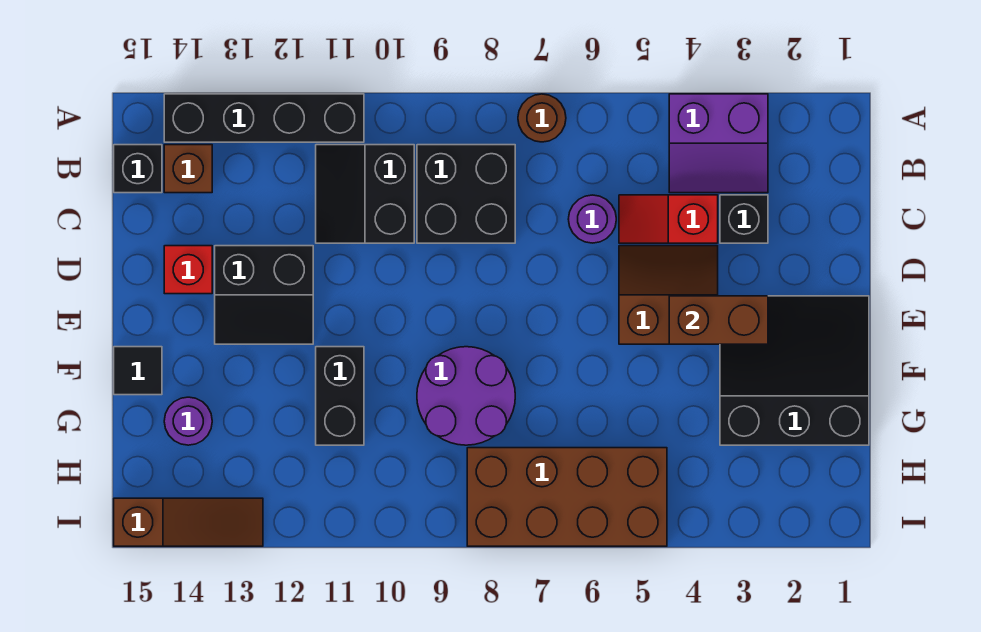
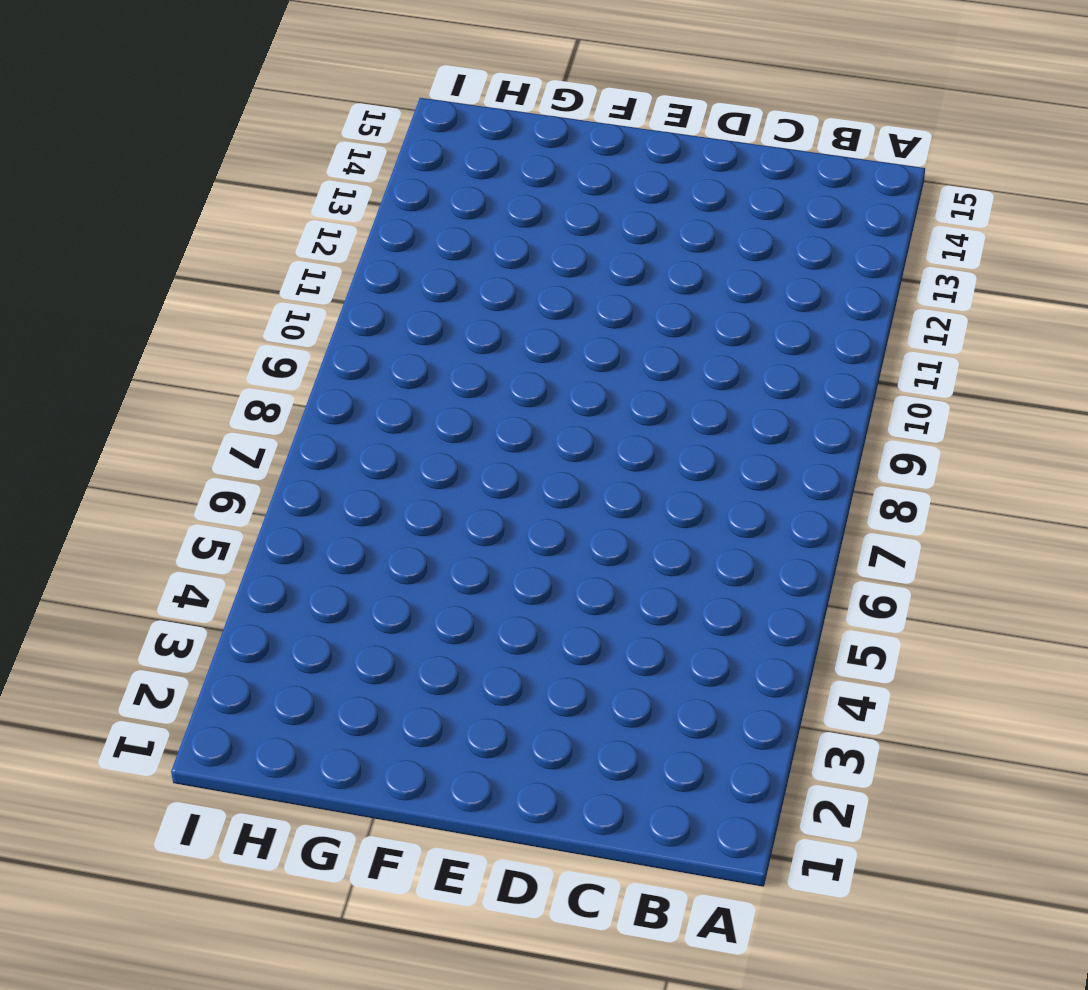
none -> purple slope A3:B4 level 1 top A
none -> brown round brick A7 level 1
none -> black brick A11:A14 level 1

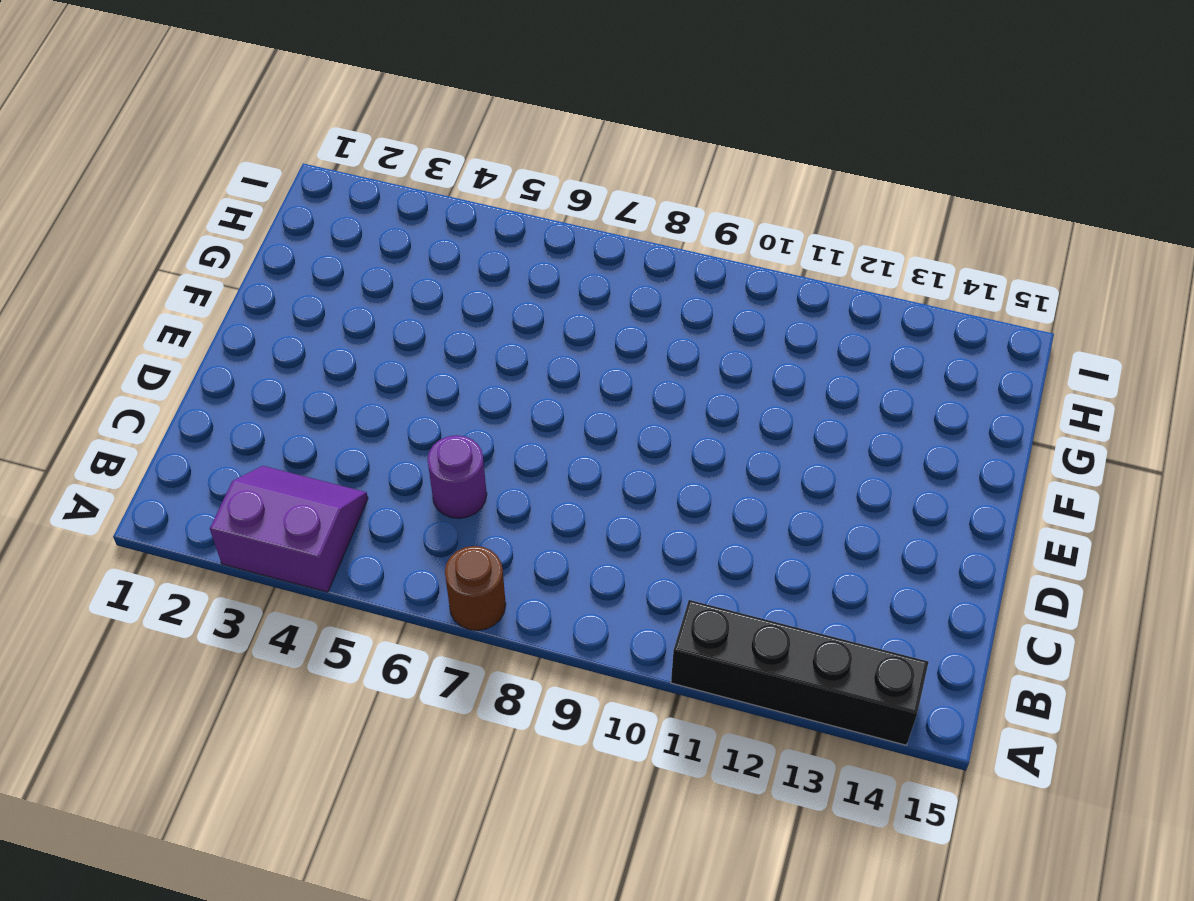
none -> black brick B8:C9 level 1
none -> black slope B10:C11 level 1 top 10
none -> brown brick B14 level 1

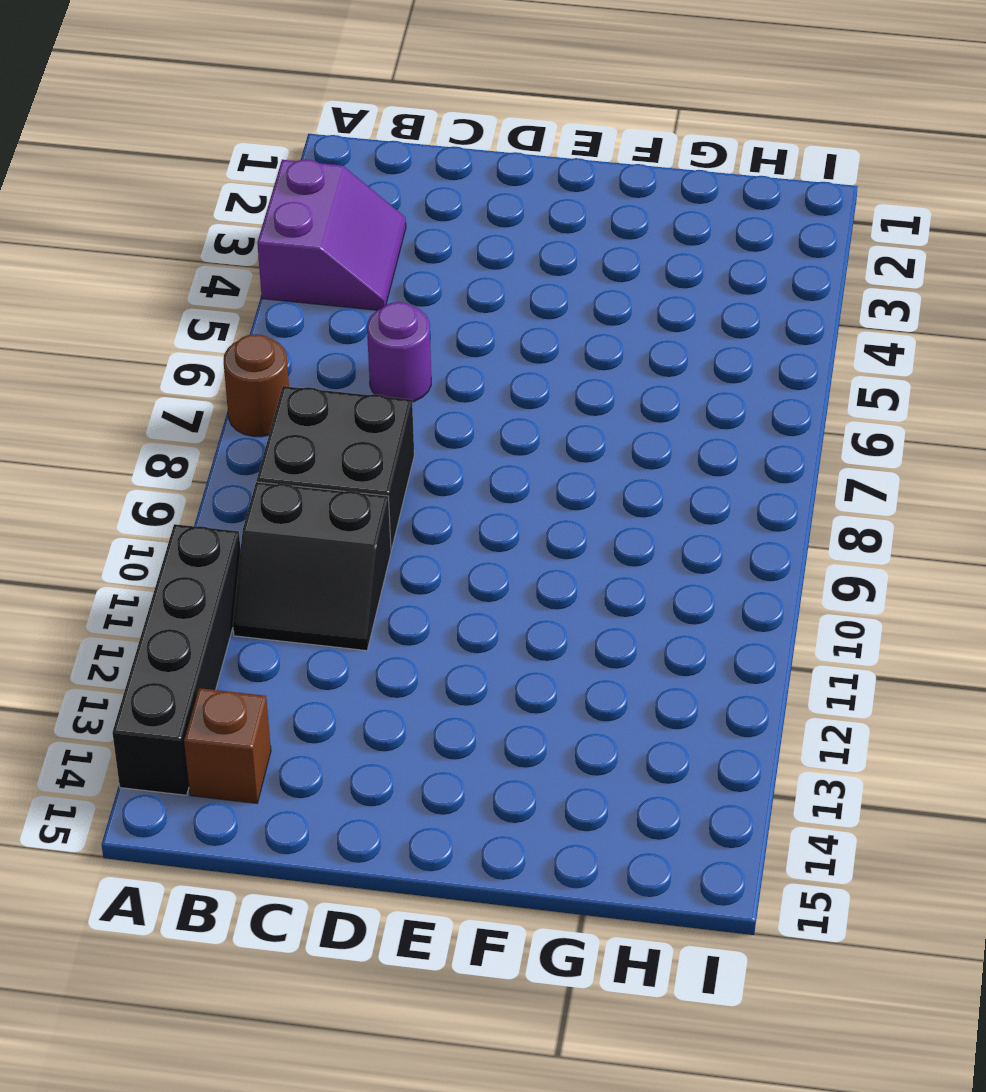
none -> black brick B15 level 1
none -> black brick C3 level 1
none -> red slope C4:C5 level 1 top 4

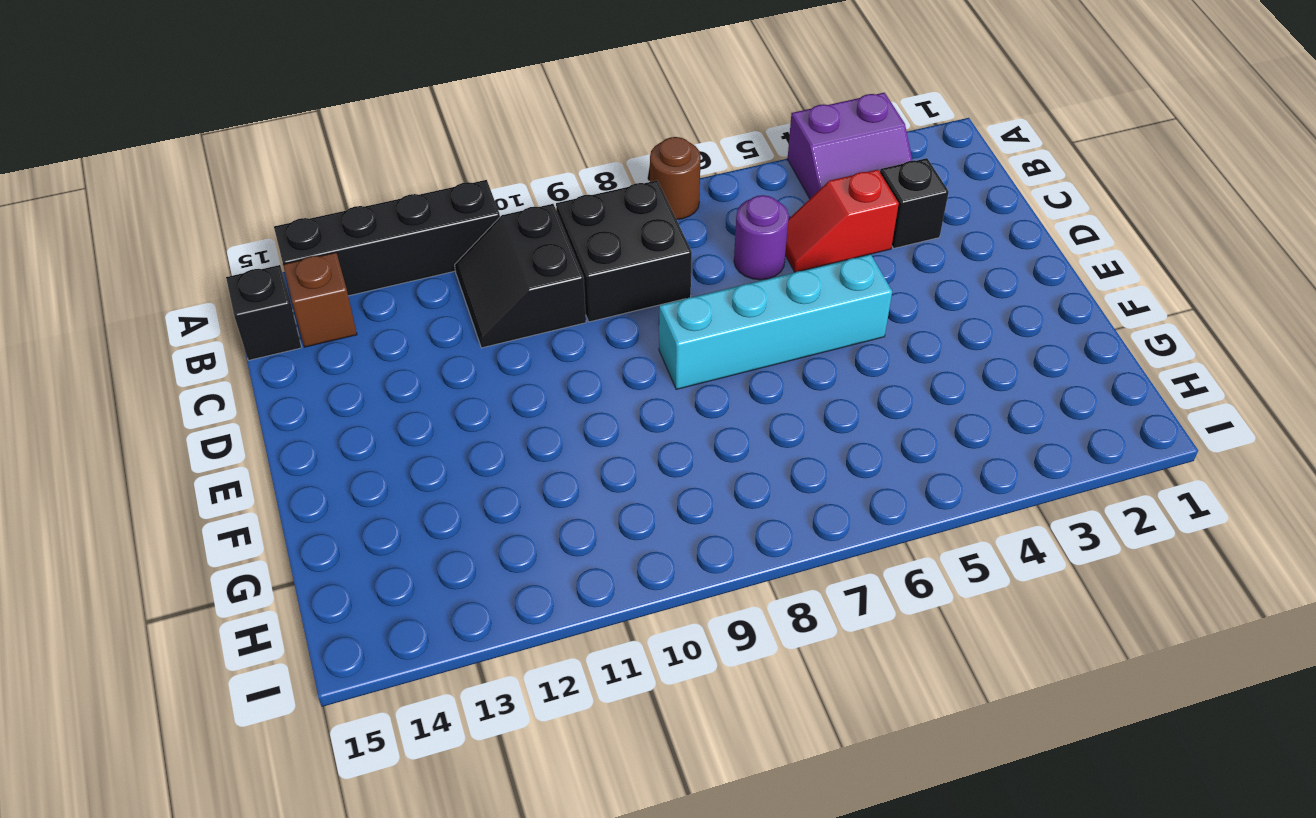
cyan brick E5:E8 level 1 -> brown slope D4:E5 level 1 top E
none -> black slope D12:E13 level 1 top D
none -> red brick D14 level 1
none -> black slope E1:G3 level 1 top G

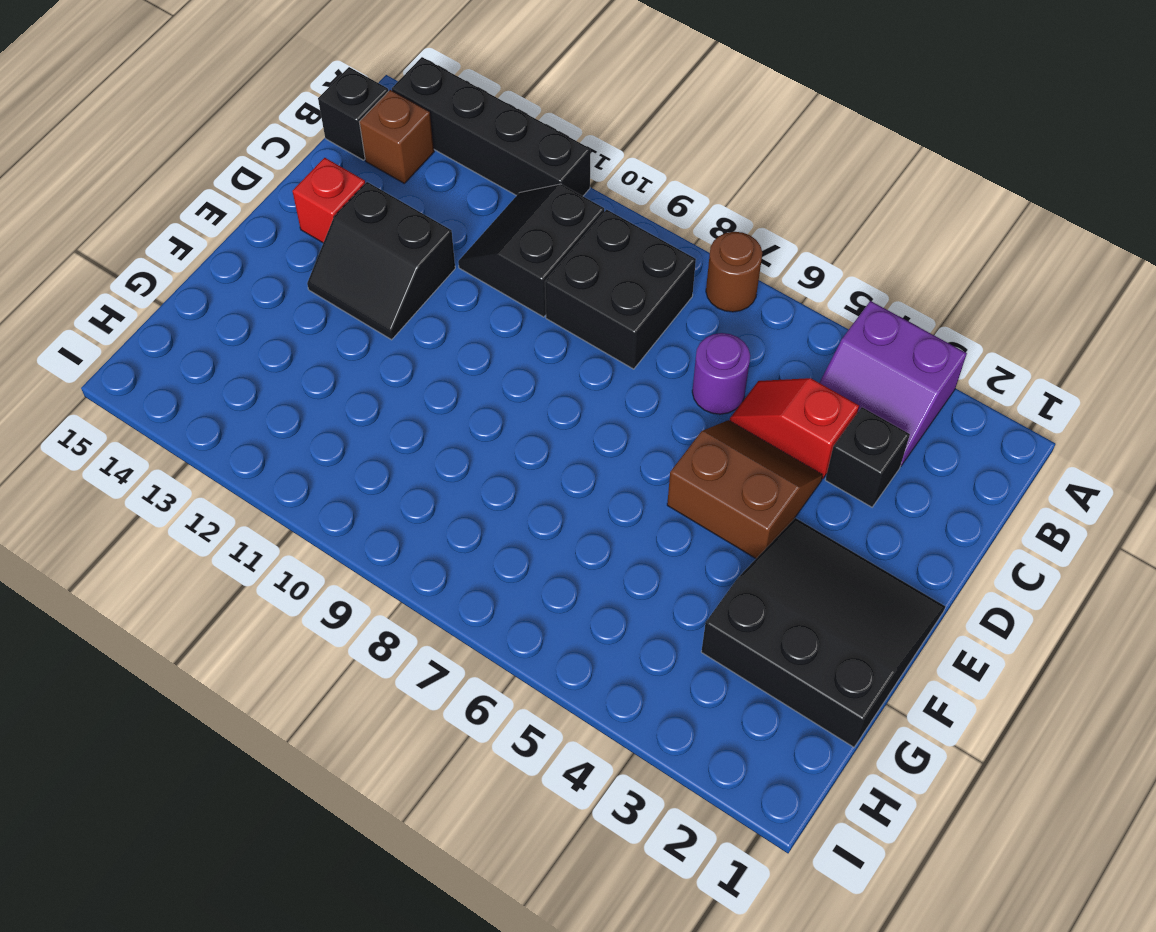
none -> purple round brick F8:G9 level 1
none -> black brick F11:G11 level 1
none -> black tile F15 level 1

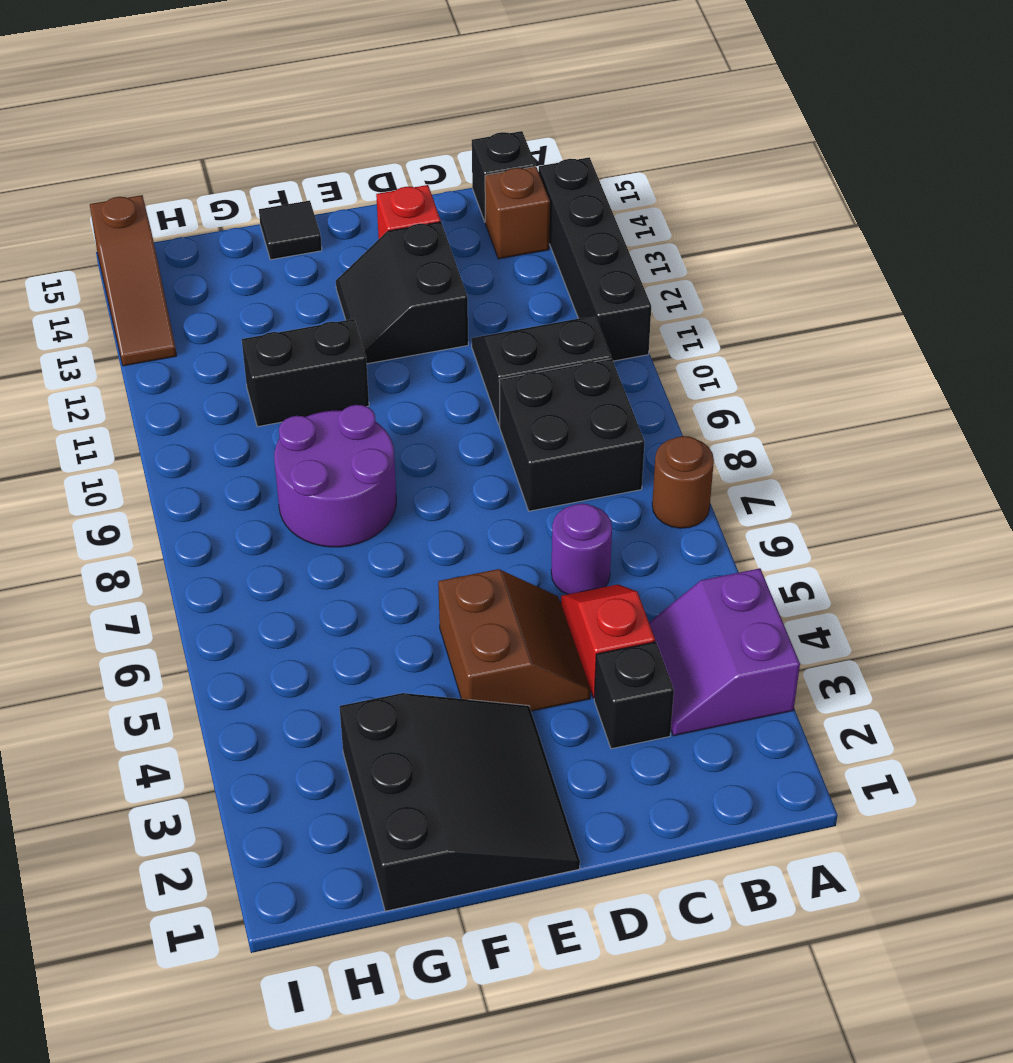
none -> purple round brick G14 level 1
none -> brown brick H5:I8 level 1
none -> brown brick E3:E4 level 2

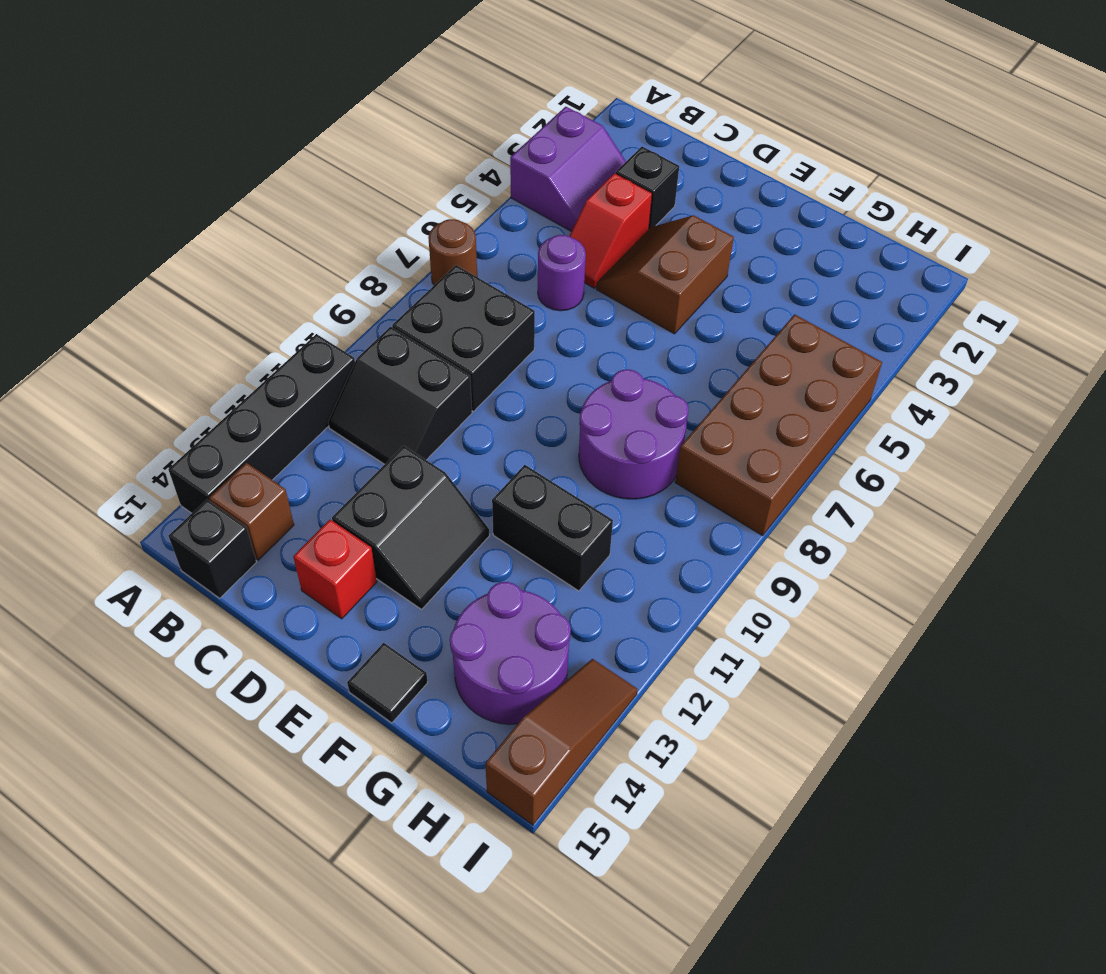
purple round brick G13:H14 level 1 -> purple round brick G14 level 1
none -> black slope E1:G3 level 1 top G
none -> brown brick E3:E4 level 2

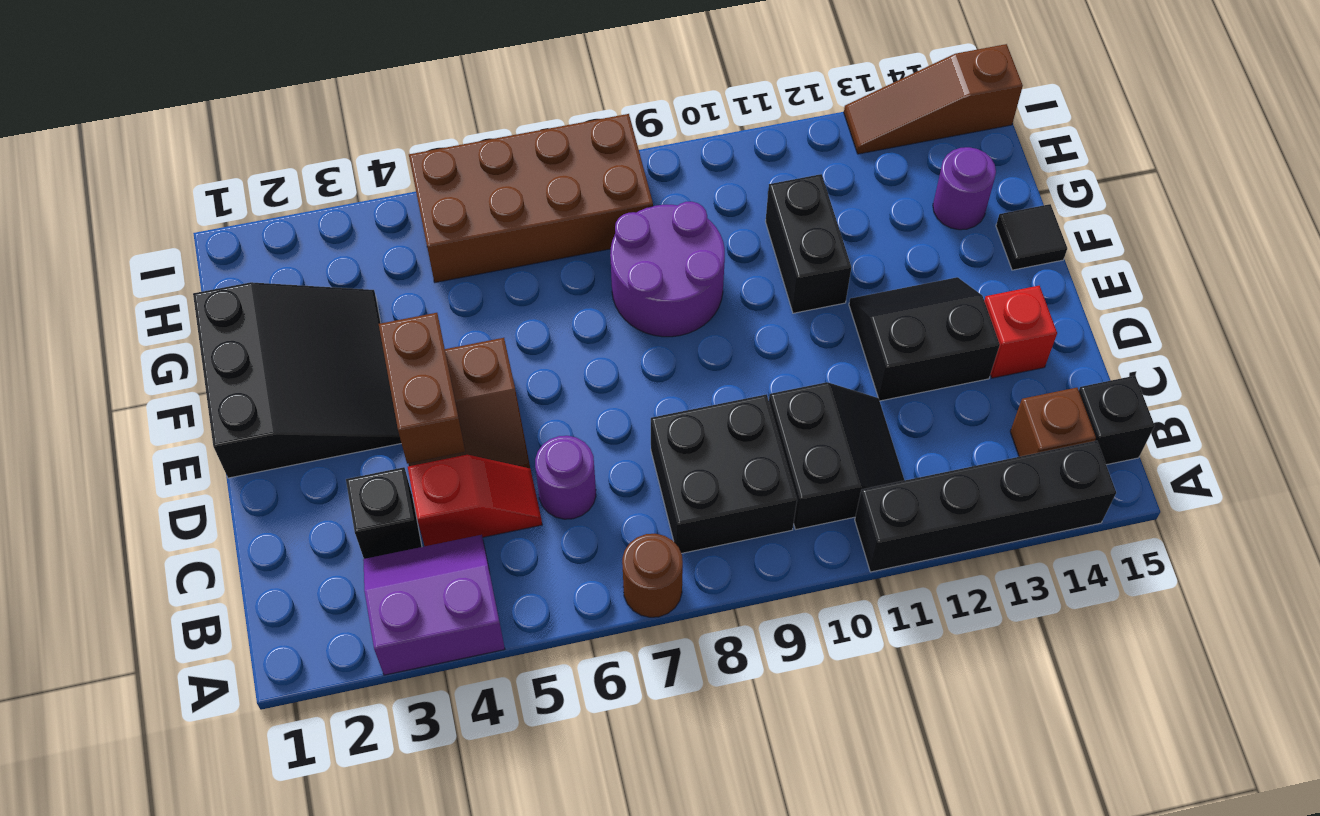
brown brick D4:E4 level 2 -> brown brick E3:E4 level 2
black slope E1:G3 level 1 top 1 -> black slope E1:G3 level 1 top G

